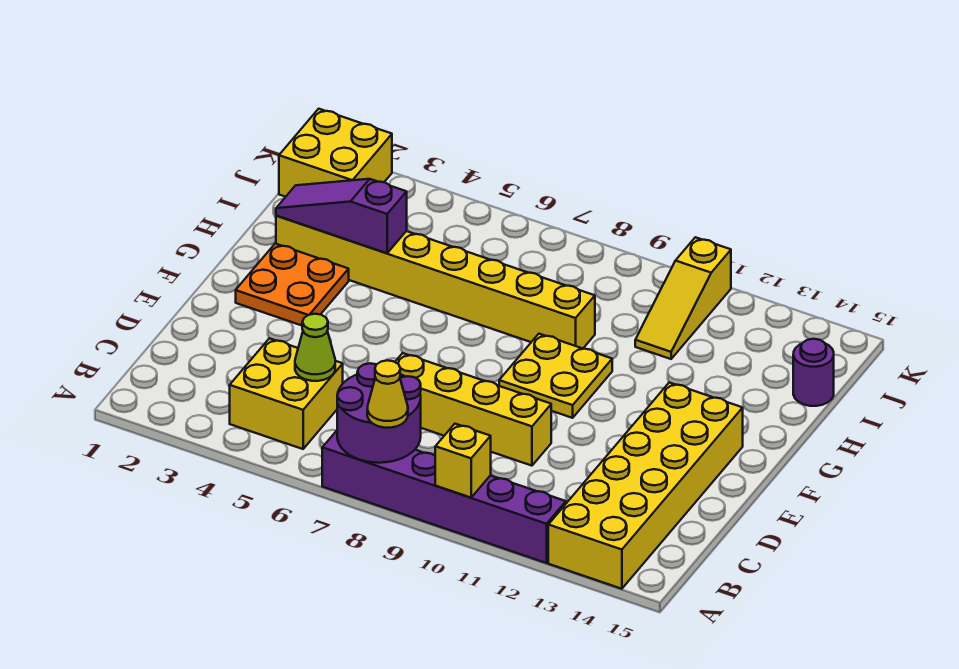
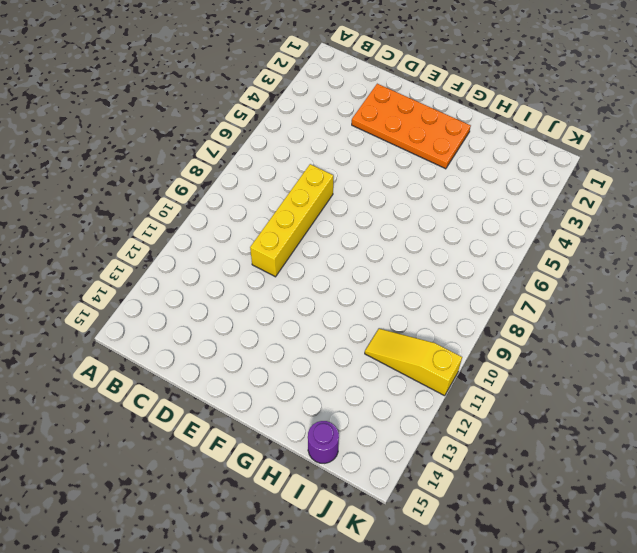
orange plate D2:G3 level 1 -> orange plate F2:G3 level 1
none -> purple brick A7:A12 level 1
none -> yellow brick A13:F14 level 1
none -> yellow brick B4:C5 level 1

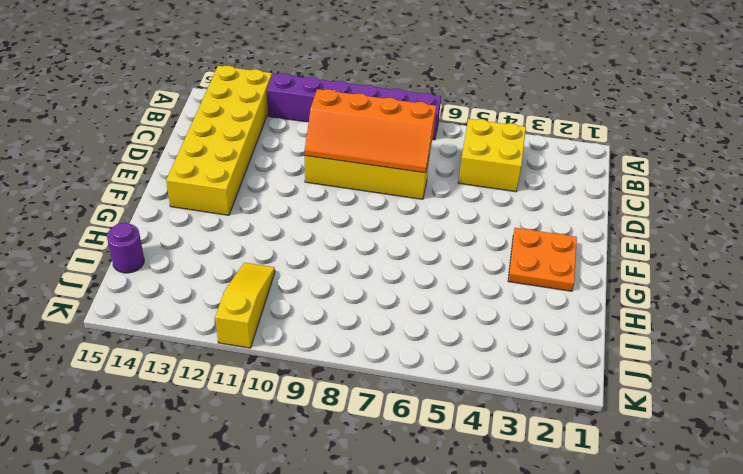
orange slope C7:D10 level 2 top C -> none
none -> yellow plate F9:G10 level 1
none -> yellow brick H2:H9 level 1
none -> yellow brick J1:K2 level 1

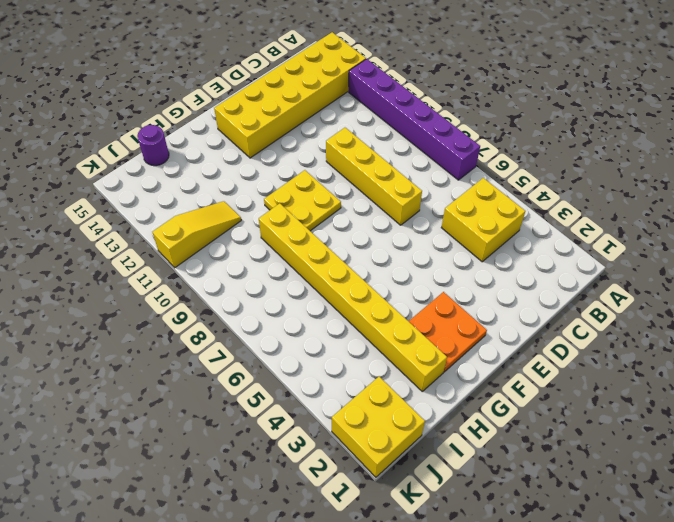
none -> purple round brick A7:B8 level 2
none -> yellow brick A10 level 2
none -> lime cone C5 level 2

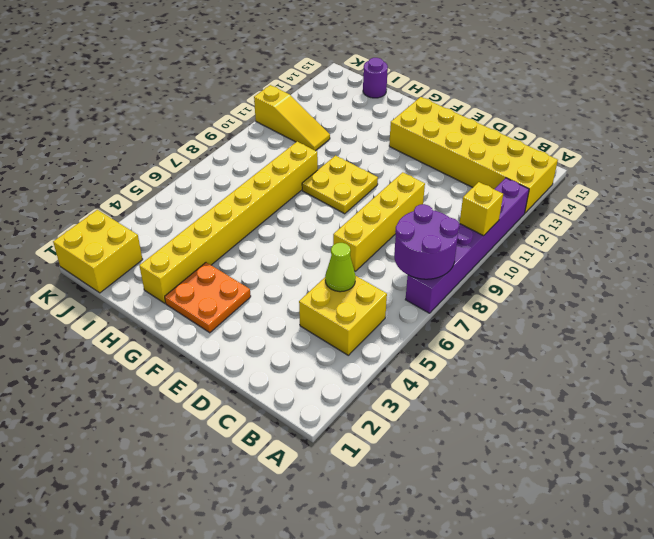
none -> purple slope H2:H4 level 2 top 4
none -> yellow cone A8 level 3

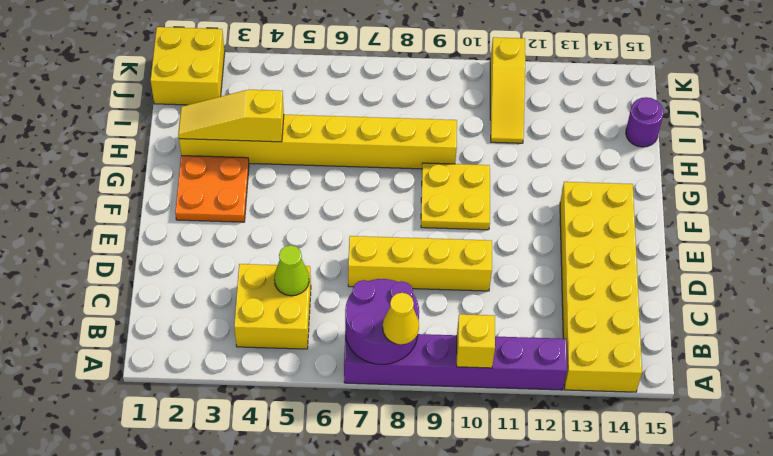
yellow slope H2:H4 level 2 top 4 -> purple slope H2:H4 level 2 top 4

